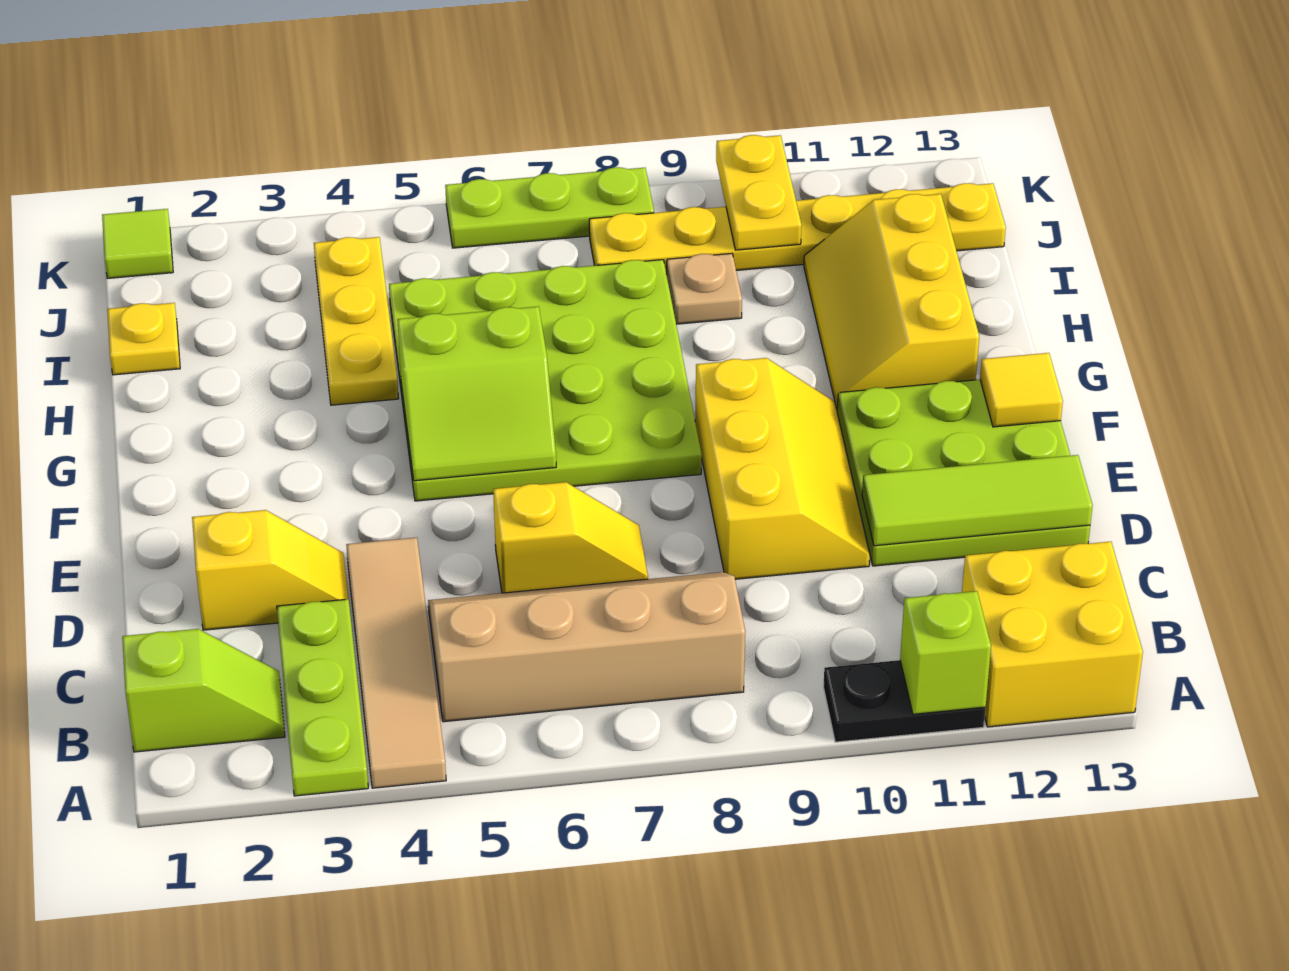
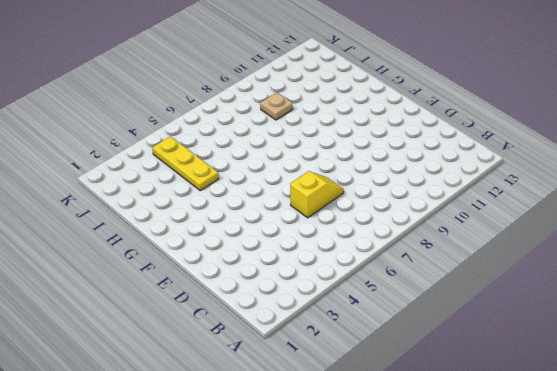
none -> lime plate A3:C3 level 1
none -> tan tile A4:D4 level 1
none -> black plate A10:A11 level 1

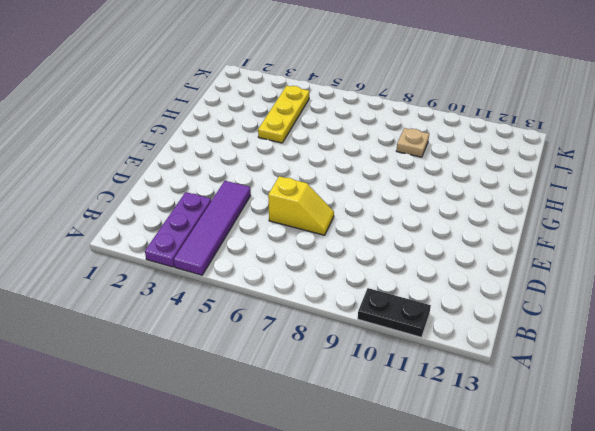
purple plate A3:C3 level 1 -> lime plate A3:C3 level 1
purple tile A4:D4 level 1 -> tan tile A4:D4 level 1
none -> yellow brick A12:B13 level 1
none -> lime slope B1:B2 level 1 top 1
none -> tan slope B5:C8 level 1 top B

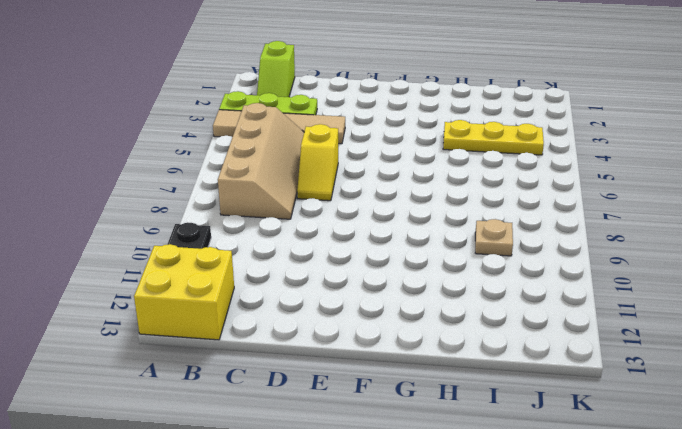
none -> yellow slope D2:D3 level 1 top 2
none -> yellow slope D9:F10 level 1 top 9
none -> lime plate D11:F13 level 1

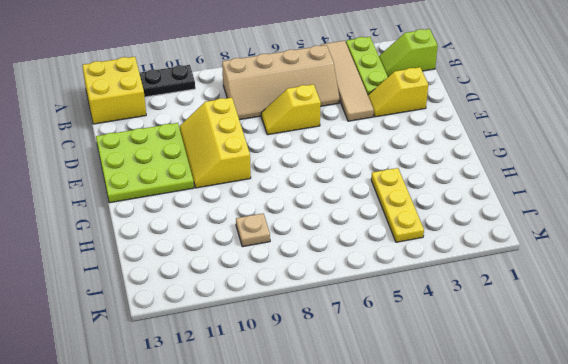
none -> lime plate F5:I8 level 1
none -> yellow slope G11:I12 level 1 top 12
none -> yellow plate I1 level 1

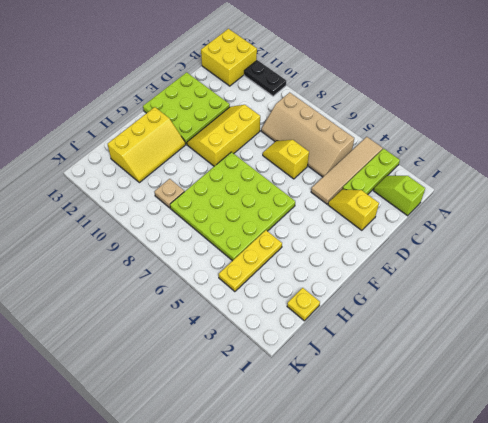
none -> yellow plate J8:J13 level 1
none -> lime tile K1 level 1
none -> lime plate K6:K8 level 1

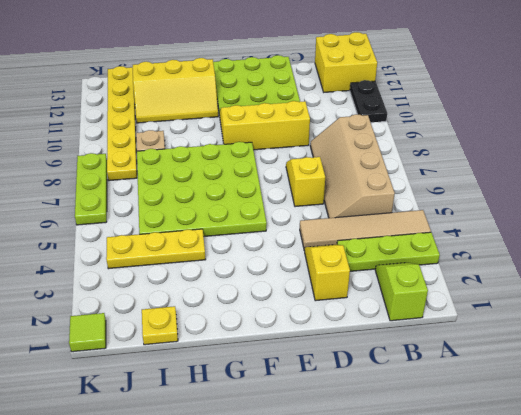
none -> lime brick A11 level 2
none -> lime tile D11:D13 level 2
none -> lime slope F5:G6 level 2 top G

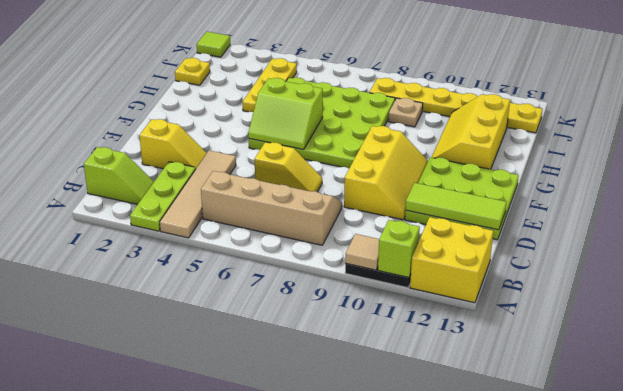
tan tile A10 level 2 -> none
none -> lime plate K6:K8 level 1
none -> yellow tile F13 level 2
none -> yellow plate J10:K10 level 2

